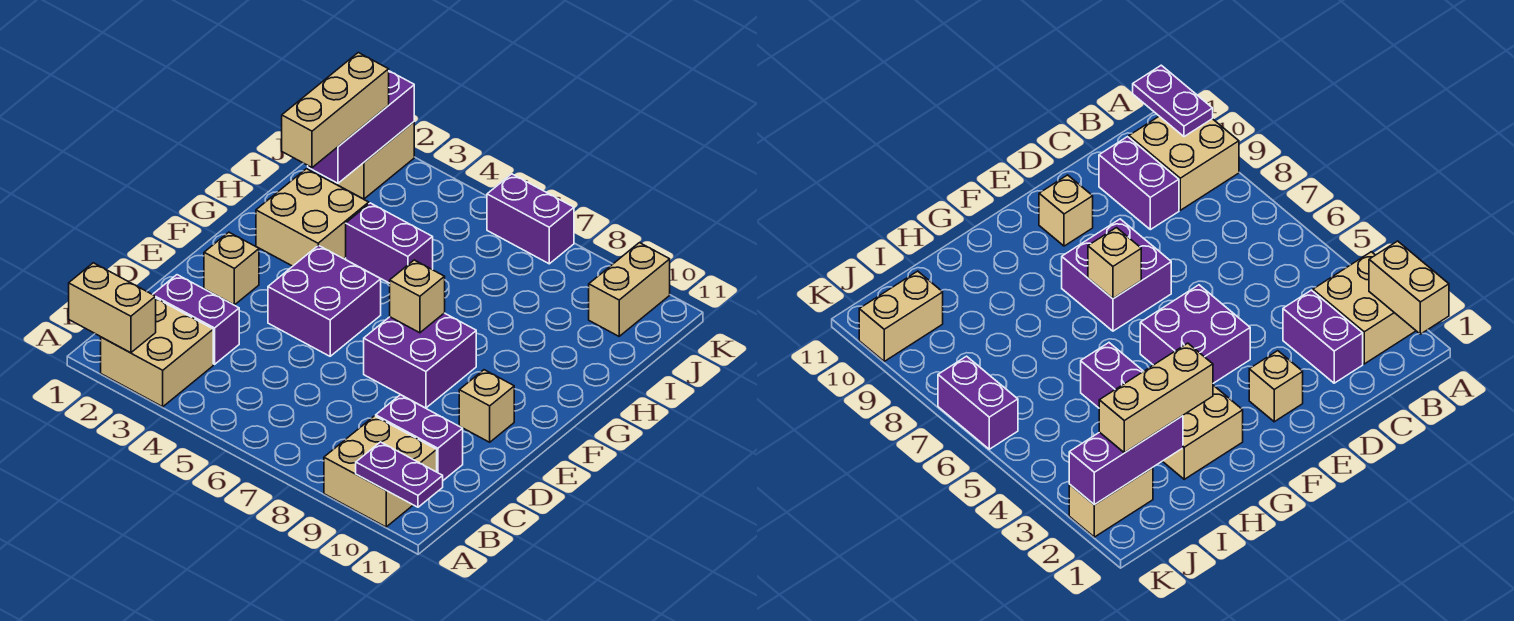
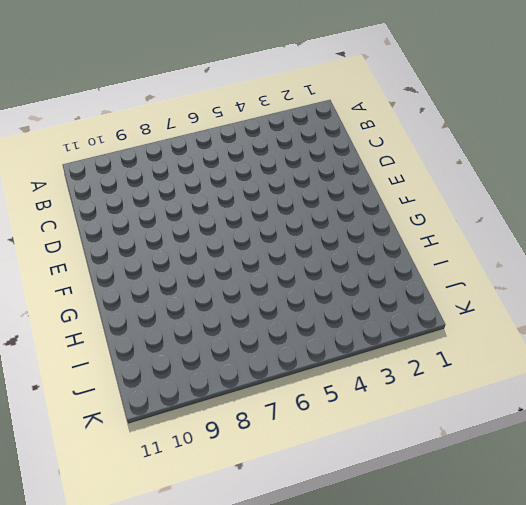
none -> tan brick A2:B3 level 1
none -> tan brick A9:B10 level 1
none -> purple brick C2:C3 level 1

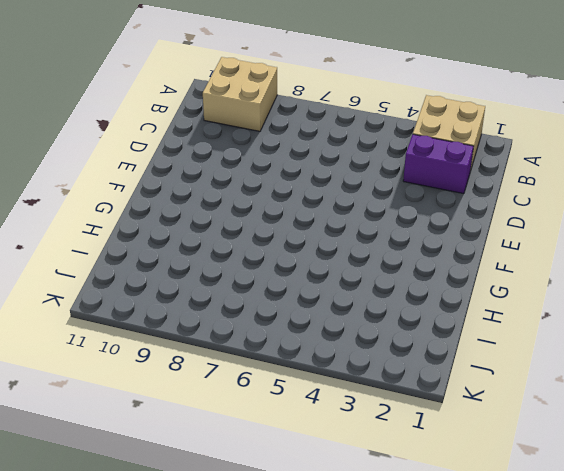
none -> purple brick C9:C10 level 1
none -> tan brick E2 level 1
none -> purple brick E4:F5 level 1

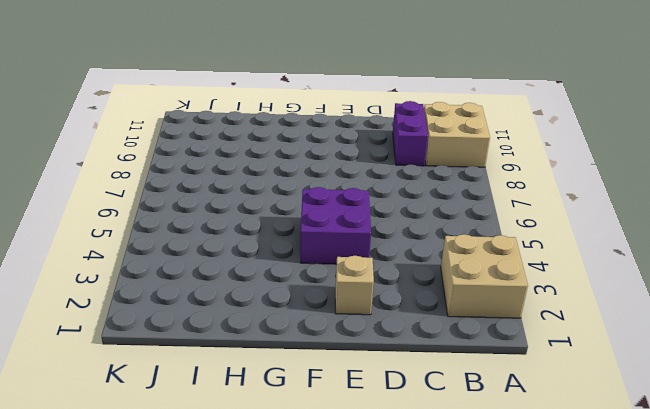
none -> purple brick C2:C3 level 1
none -> purple brick E7:F8 level 1
none -> tan brick E10 level 1

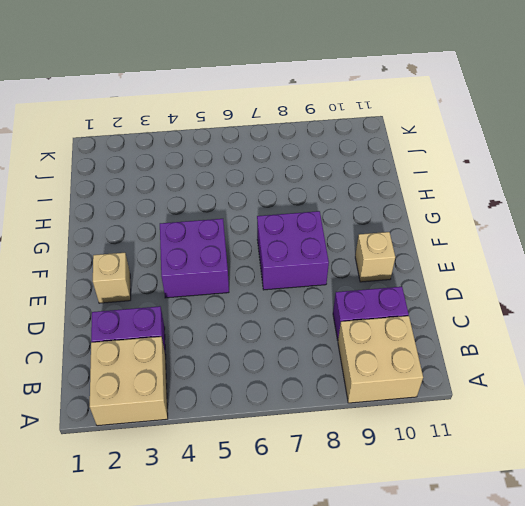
none -> tan brick G2:H3 level 1
none -> purple brick H4:H5 level 1
none -> tan brick J2:K2 level 1

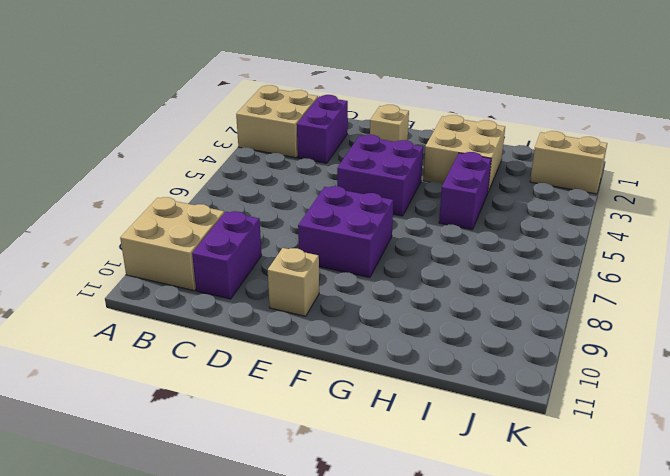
none -> tan brick J10:K10 level 1
none -> purple brick K6:K7 level 1
none -> tan brick A1:A2 level 2

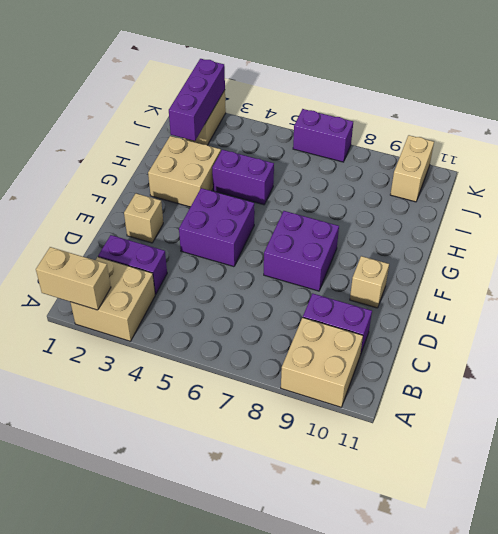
none -> purple plate A10:A11 level 2
none -> tan brick F7 level 2
none -> tan brick H2:J2 level 3

